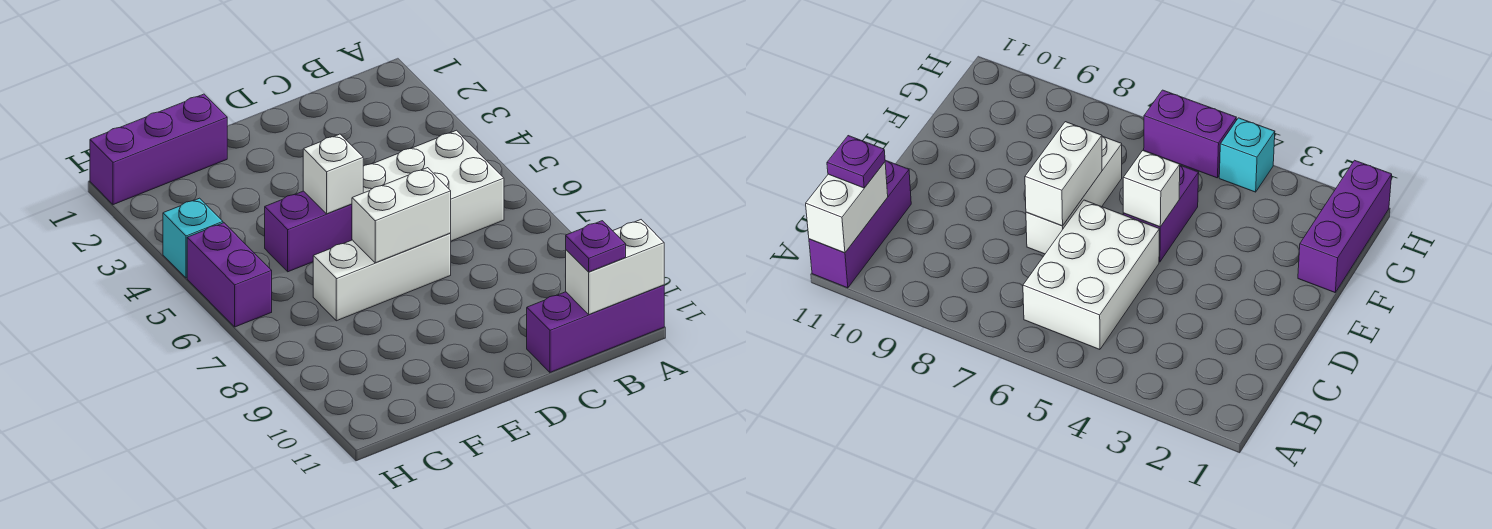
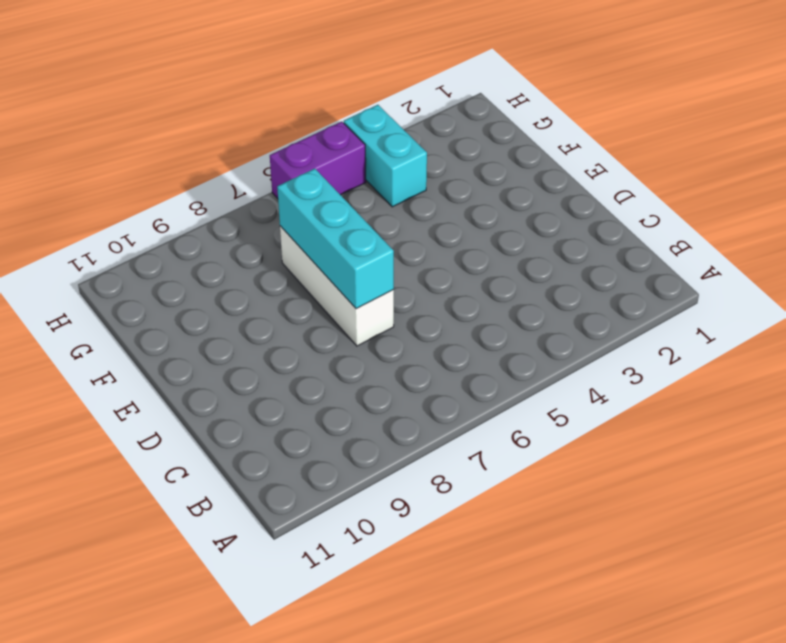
cyan brick D7:F7 level 2 -> white brick D7:E7 level 2
cyan brick G4:H4 level 1 -> cyan brick H4 level 1
none -> purple brick A11:C11 level 1
none -> white brick B5:D6 level 1

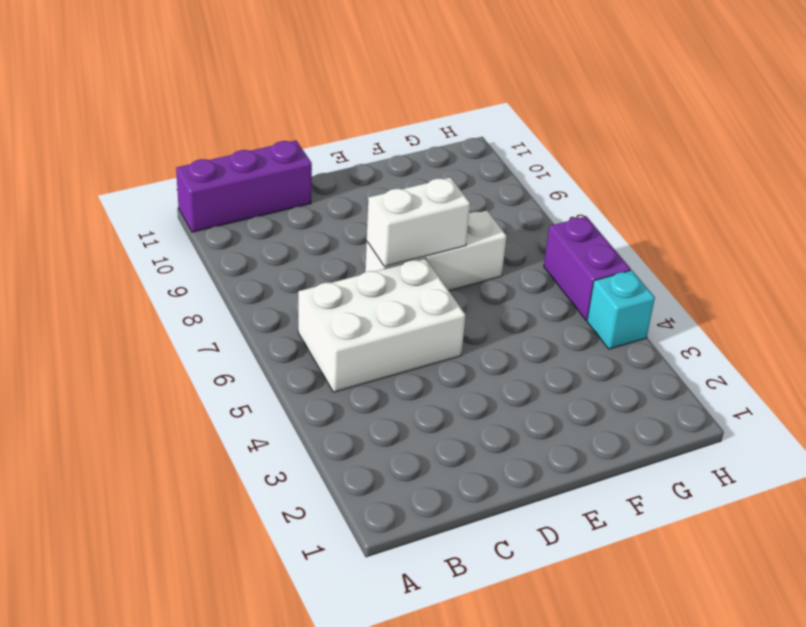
none -> purple brick E5:F5 level 1
none -> purple brick F1:H1 level 1

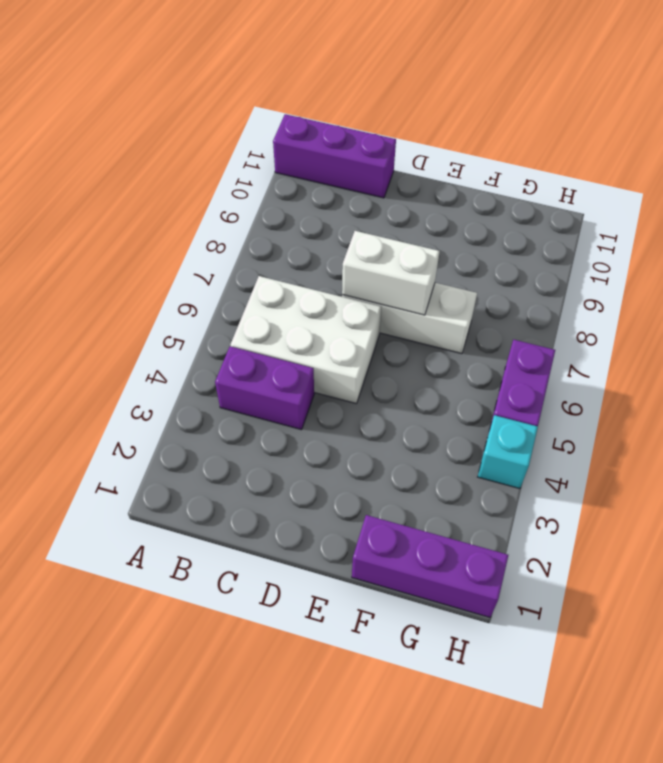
purple brick B4:C4 level 1 -> purple brick E5:F5 level 1
none -> white brick A11:B11 level 2
none -> white brick E5 level 2

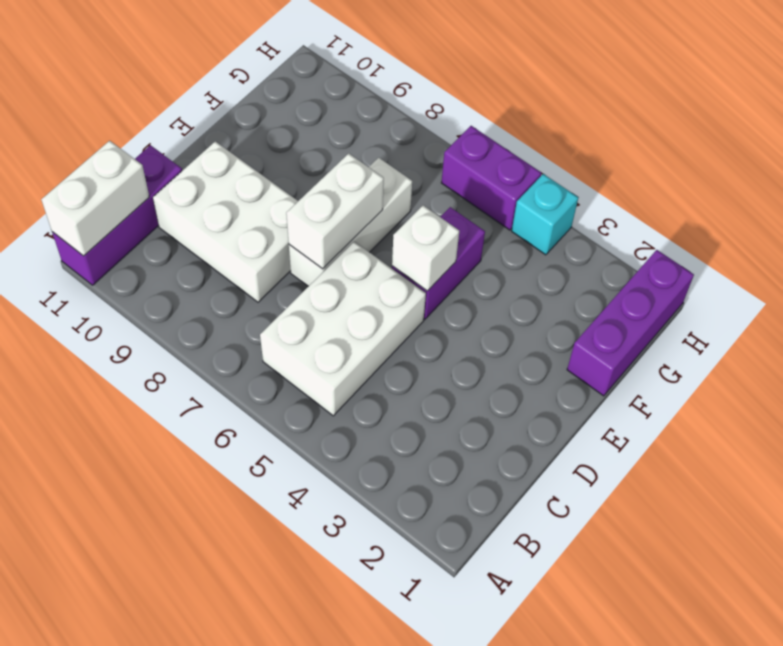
white brick C8:D10 level 1 -> none
none -> purple plate B11 level 3

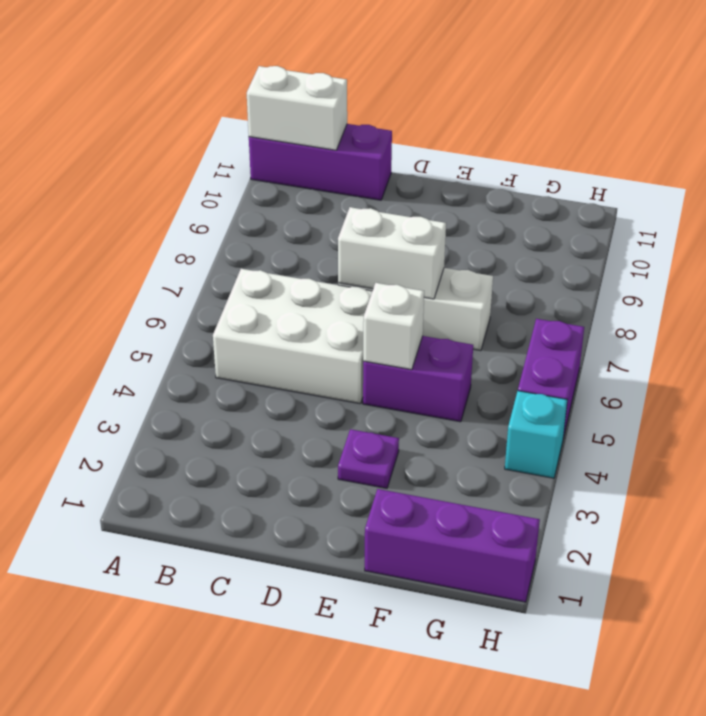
purple plate E3 level 1 -> purple plate B11 level 3

